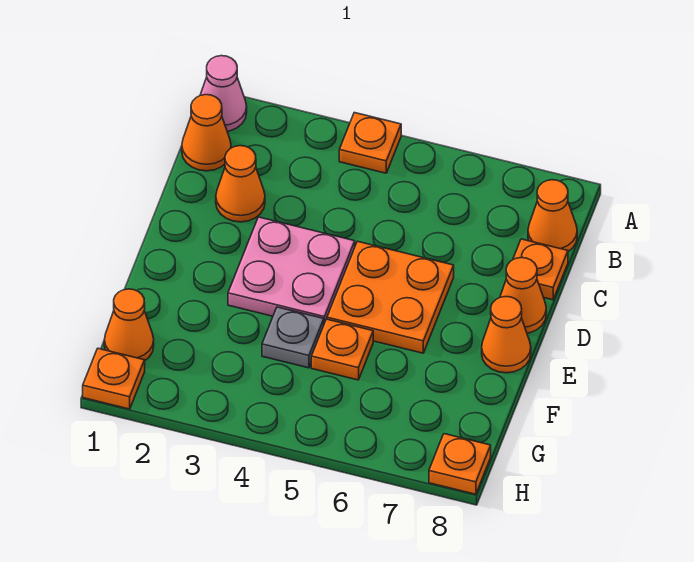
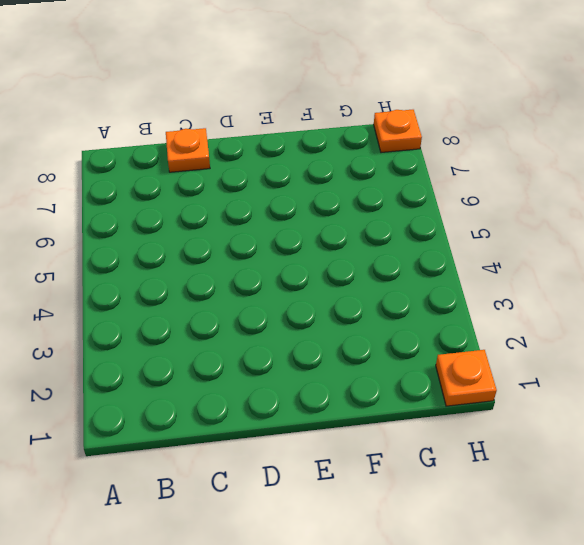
none -> pink cone A1 level 1
none -> orange plate A4 level 1
none -> orange cone B1 level 1

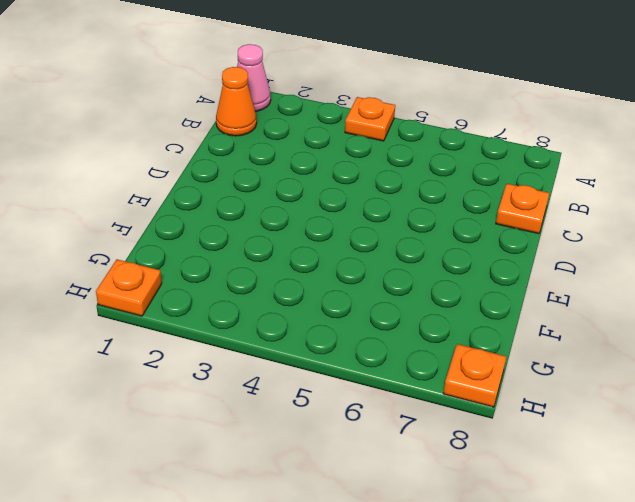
none -> orange cone B8 level 1
none -> orange cone C2 level 1
none -> pink plate D3:E4 level 1

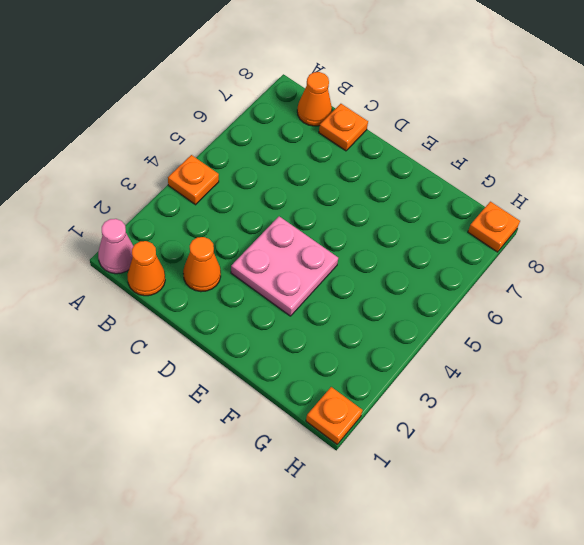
none -> orange plate D5:E6 level 1
none -> orange cone D8 level 1
none -> orange cone E8 level 1

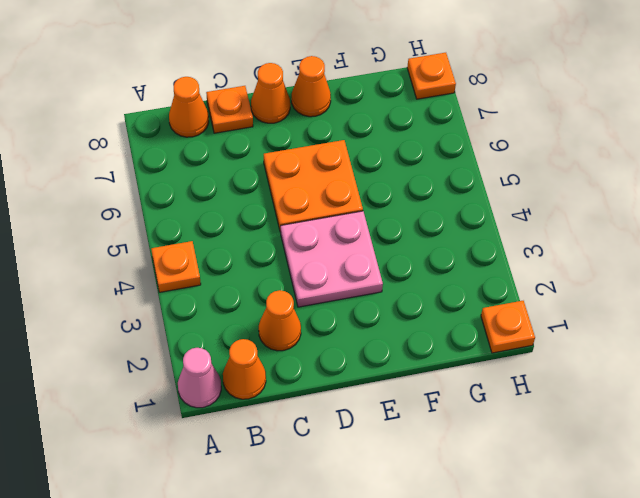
none -> grey plate F4 level 1
none -> orange plate F5 level 1
none -> orange cone G1 level 1

